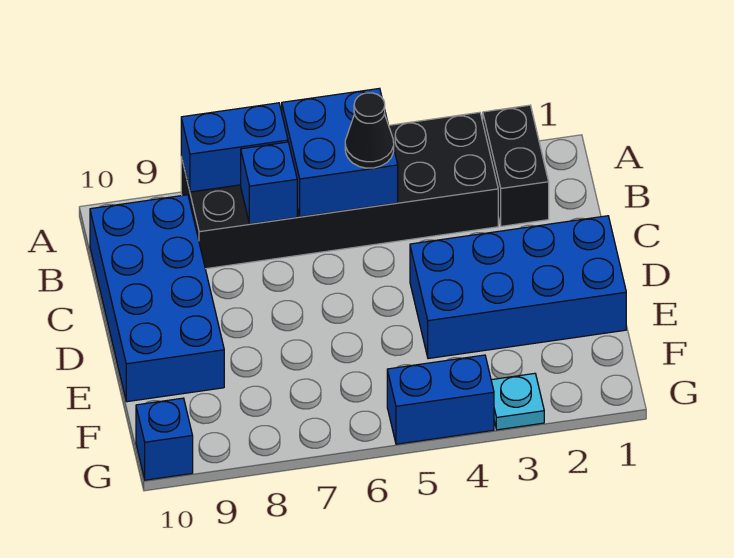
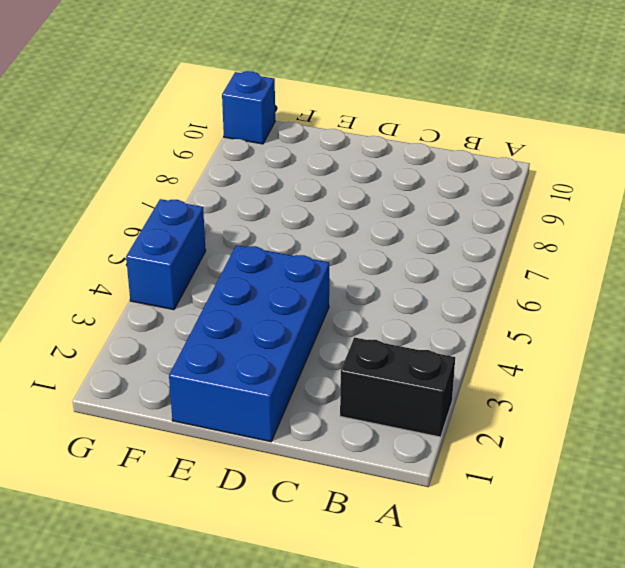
none -> black brick A3:B8 level 1
none -> blue brick B9:E10 level 1

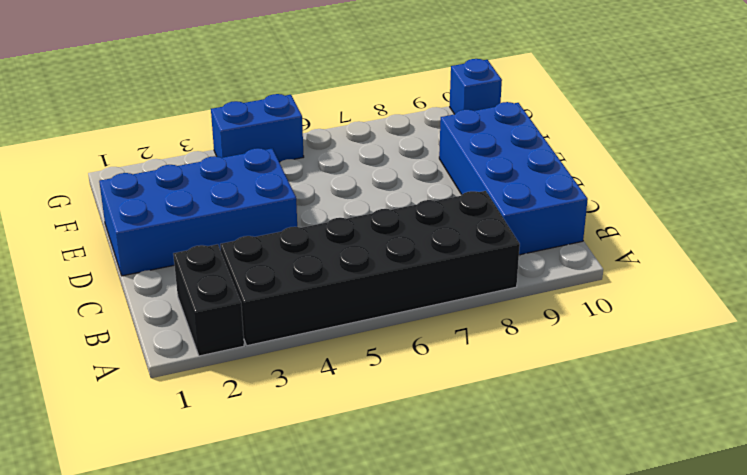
none -> cyan plate G3 level 1
none -> blue brick A5:B6 level 2

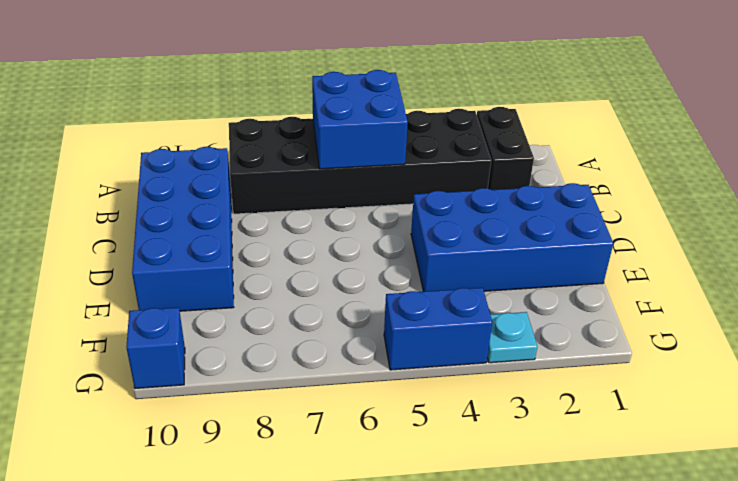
none -> blue brick A7:A8 level 2
none -> blue brick B7 level 2

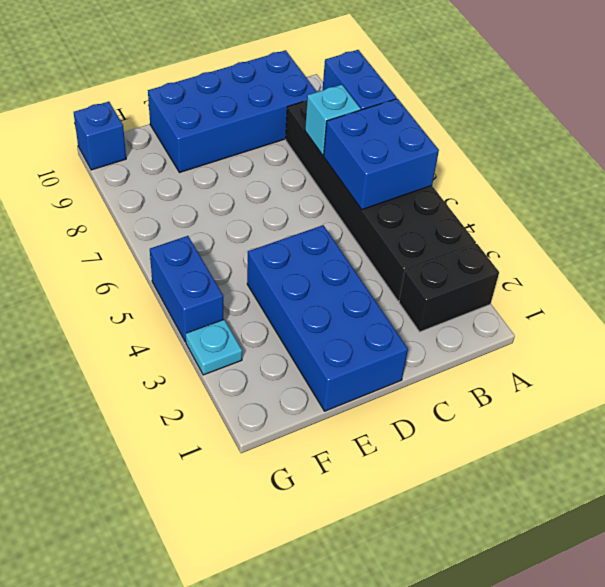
cyan brick B7 level 2 -> blue brick B7 level 2
none -> black cone B5 level 3

